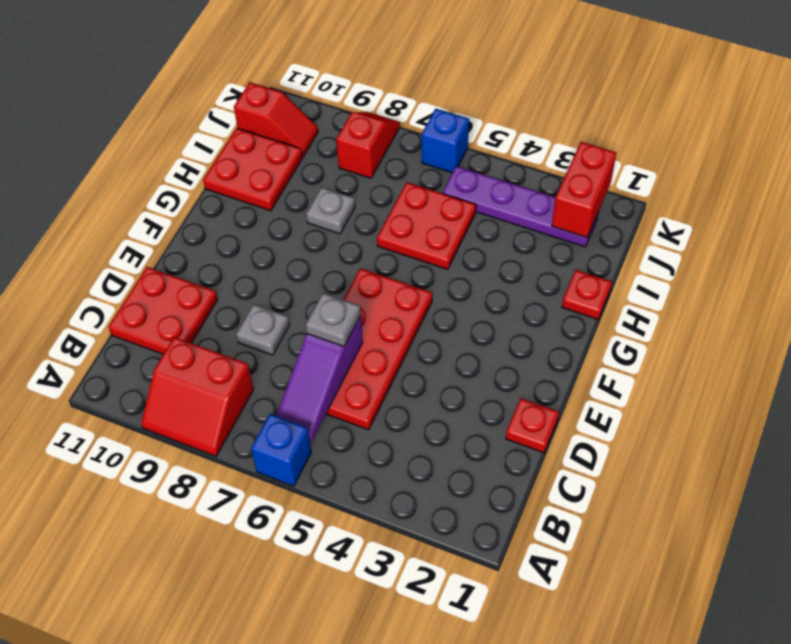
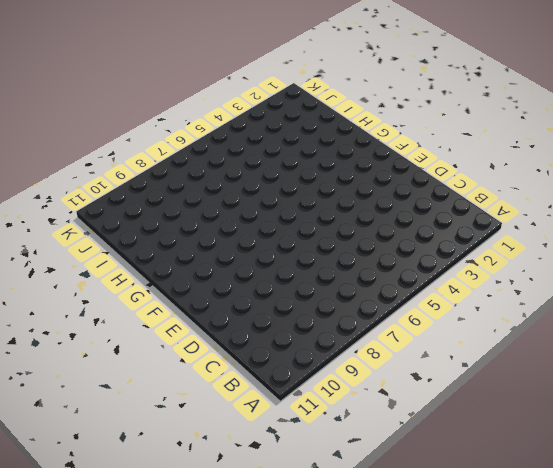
none -> blue brick A6 level 1
none -> red slope A8:B9 level 1 top B
none -> red plate C5:F6 level 1

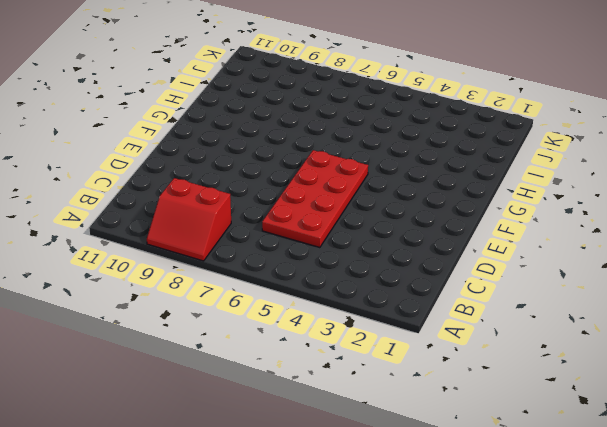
none -> blue brick A6 level 1
none -> red plate C10:D11 level 1
none -> red plate D1 level 1

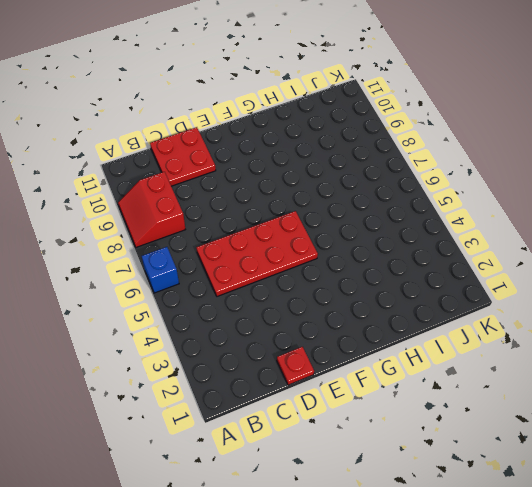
none -> grey plate D8 level 1
none -> red plate H1 level 1
none -> red plate H5:I6 level 1

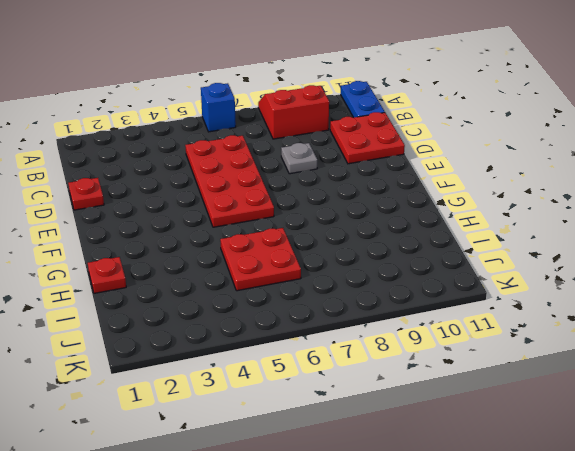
blue plate A11:B11 level 1 -> none
none -> grey plate H8 level 1
none -> red plate H10:I11 level 1
none -> purple plate J2:J5 level 1

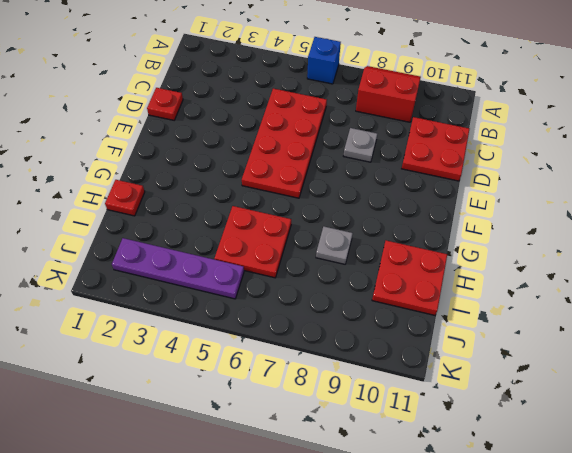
none -> red slope J8:K8 level 1 top J
none -> red slope J10:J11 level 1 top 11
none -> blue brick K6 level 1

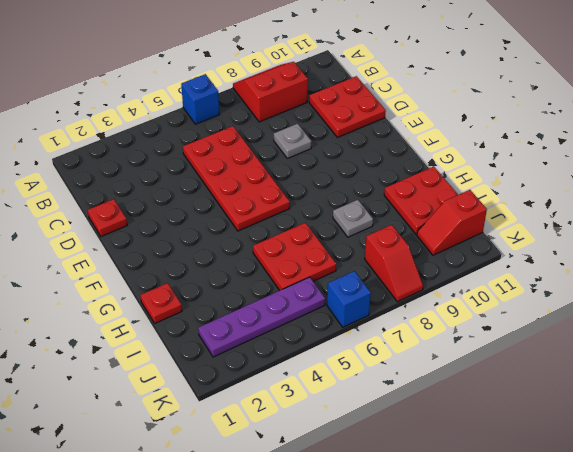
none -> purple slope B6:D6 level 2 top D
none -> red brick J2:K2 level 2
none -> grey plate D6 level 3

